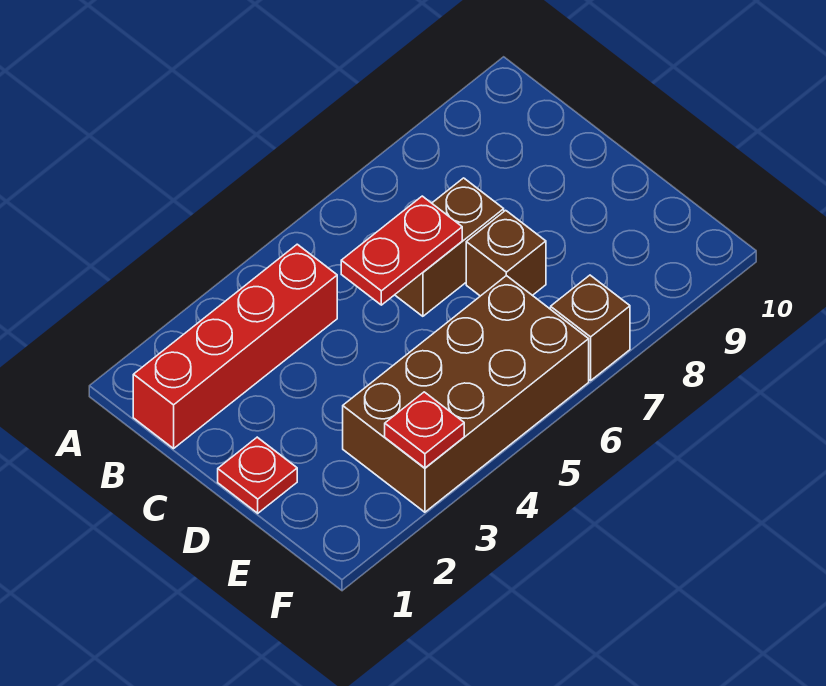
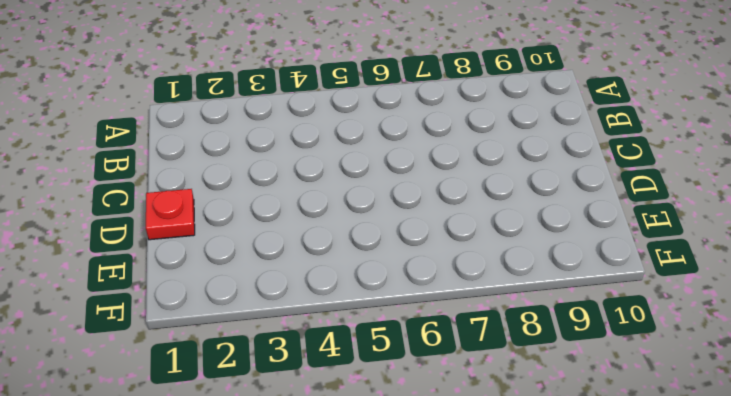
none -> red brick B1:B4 level 1
none -> brown brick C6:C7 level 1

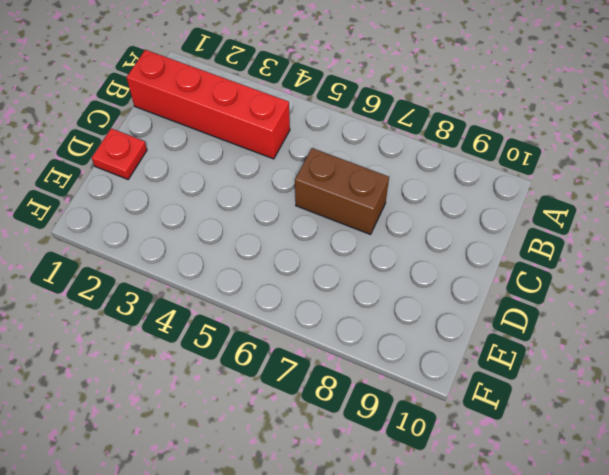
none -> brown brick D7 level 1
none -> brown brick E3:F6 level 1

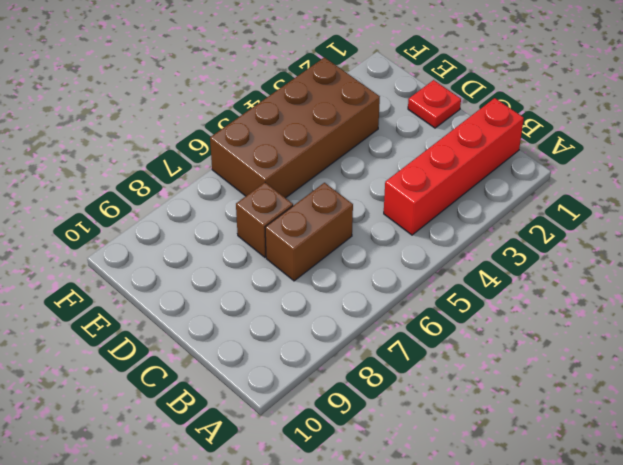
none -> brown brick F7 level 1
none -> red plate C5:C6 level 2

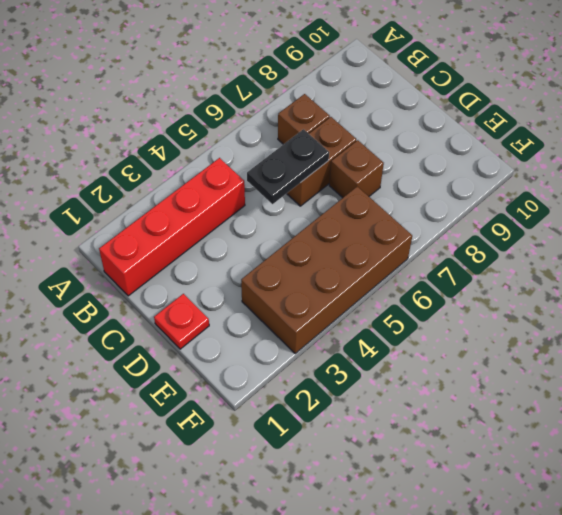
brown brick B7 level 1 -> brown brick F7 level 1
black plate C5:C6 level 2 -> red plate C5:C6 level 2
none -> red plate F3 level 2

